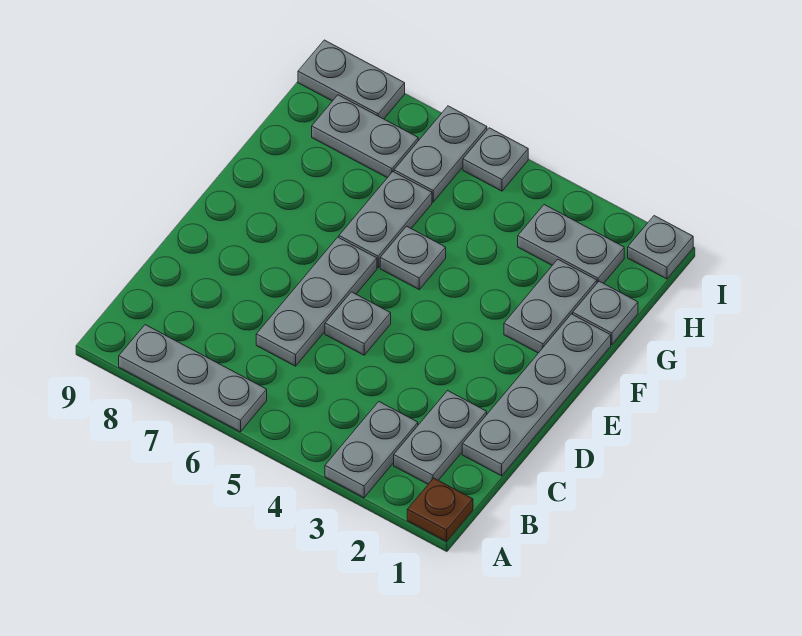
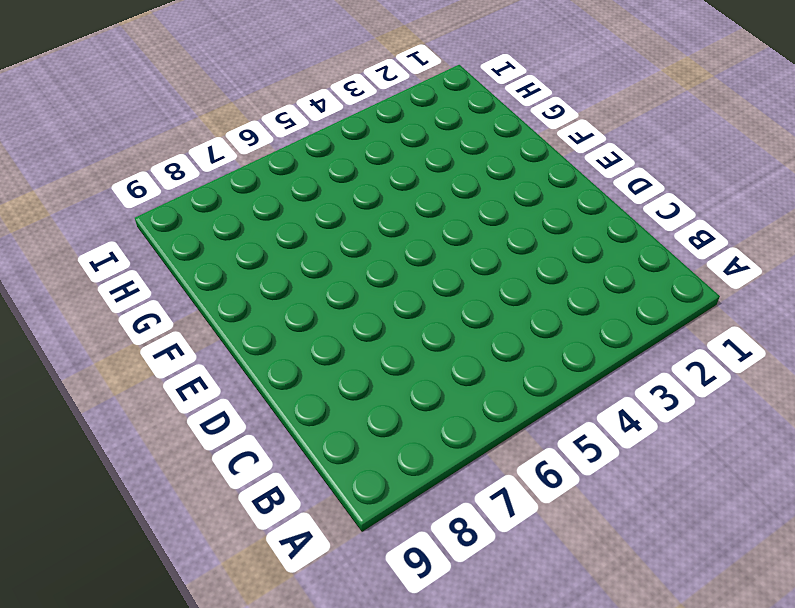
none -> brown plate A1 level 1
none -> grey plate A3:B3 level 1
none -> grey plate A6:A8 level 1

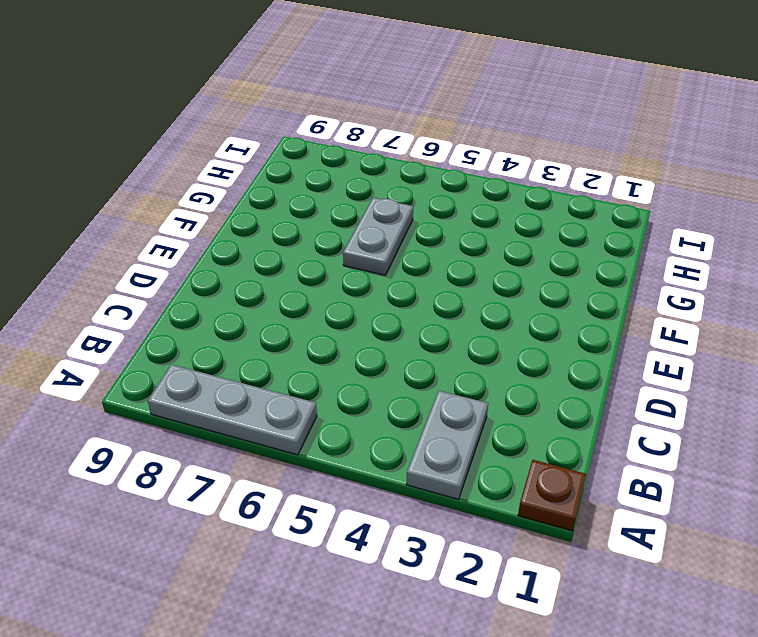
none -> grey plate B2:C2 level 1
none -> grey plate C1:F1 level 1
none -> grey plate C6:E6 level 1

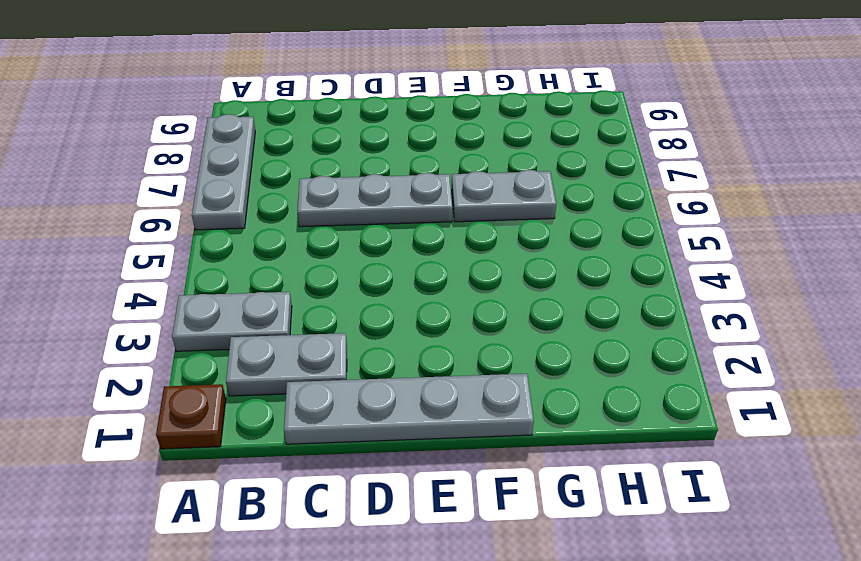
none -> grey plate D5 level 1
none -> grey plate F2:G2 level 1
none -> grey plate F5 level 1

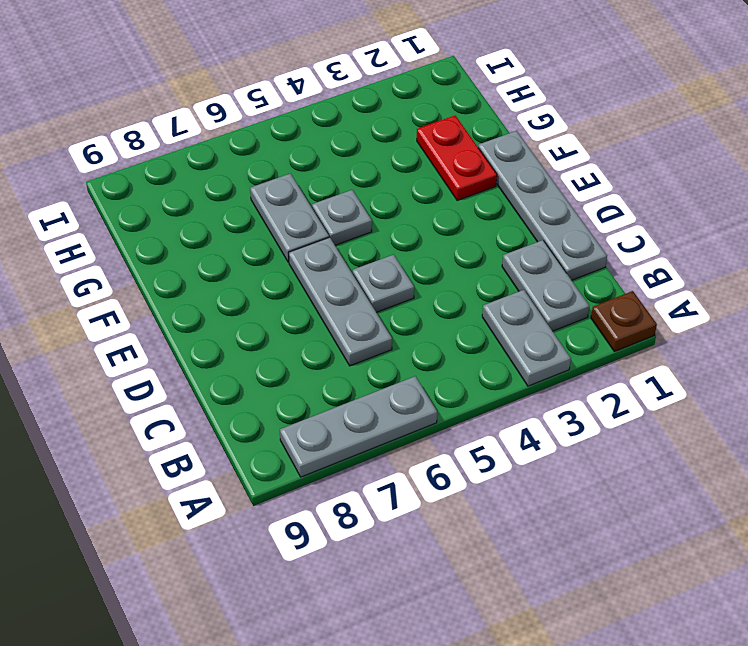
red plate F2:G2 level 1 -> grey plate F2:G2 level 1
none -> grey plate G1 level 1
none -> grey plate H2:H3 level 1
none -> grey plate H6:I6 level 1

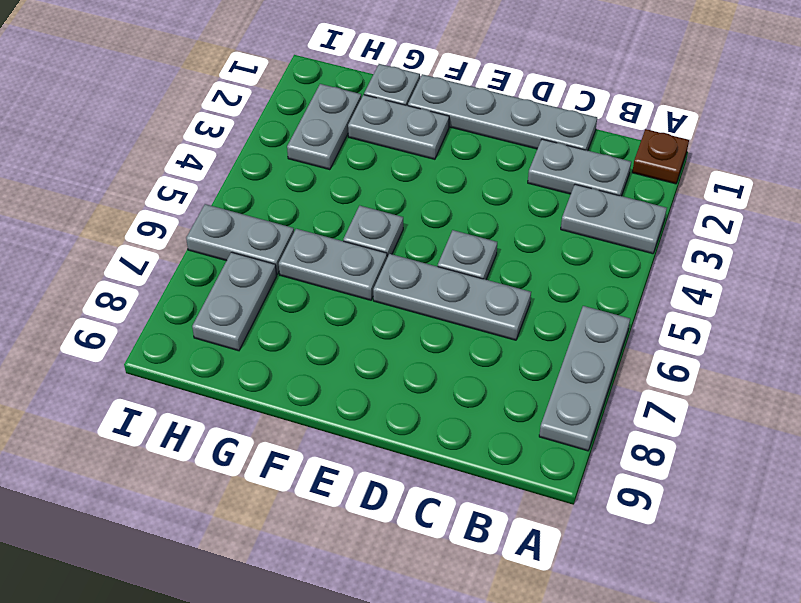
none -> grey plate I1 level 1
none -> grey plate I5 level 1
none -> grey plate I8:I9 level 1

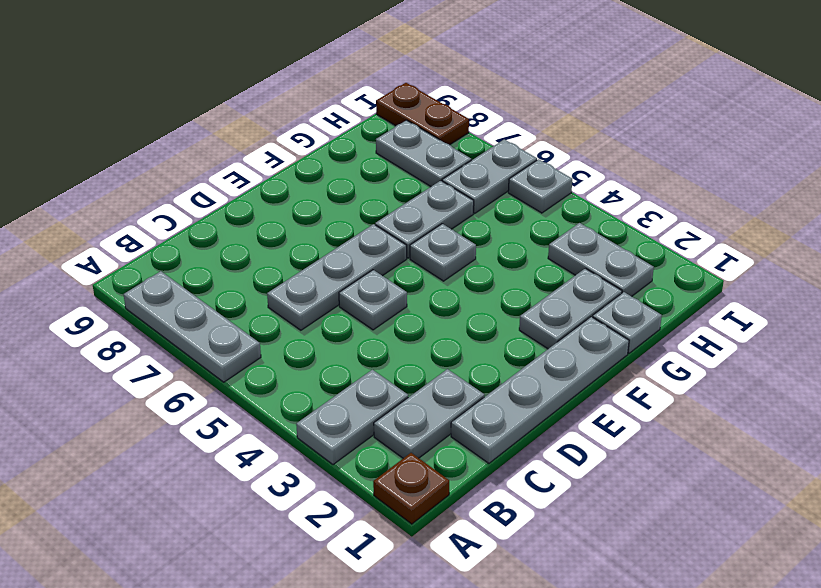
brown plate I8:I9 level 1 -> grey plate I8:I9 level 1
none -> grey plate I1 level 1

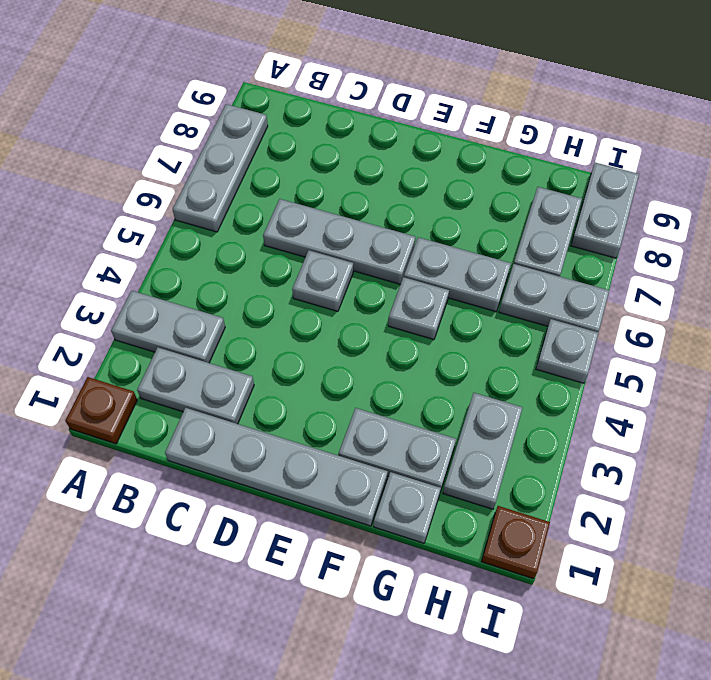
brown plate I1 level 1 -> grey plate I1 level 1

